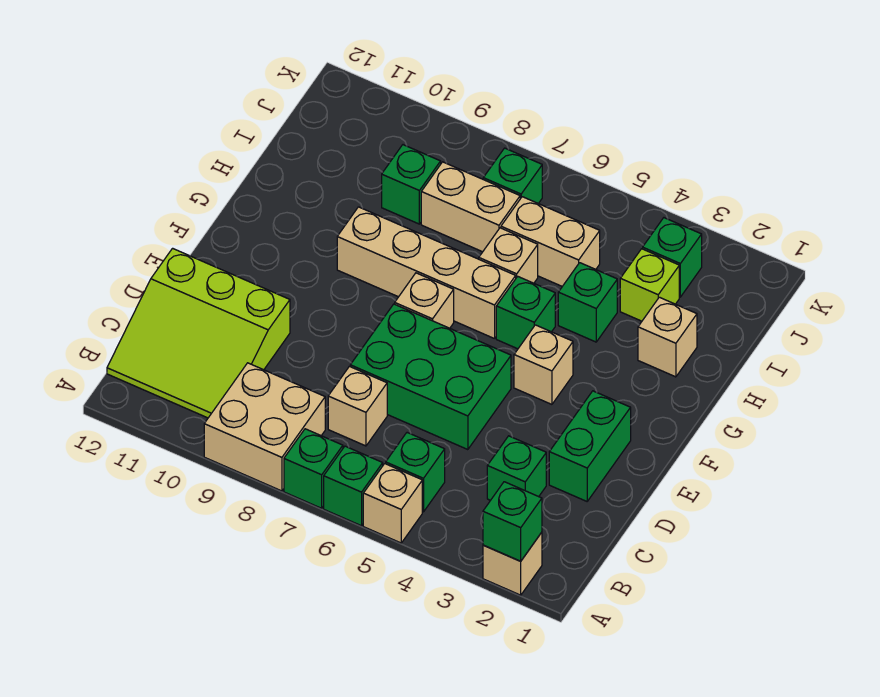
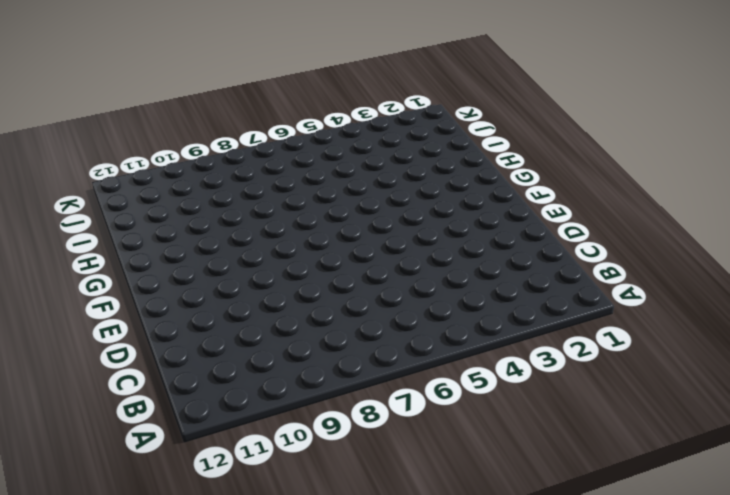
none -> tan brick A2 level 1
none -> tan brick A5 level 1
none -> green brick A6 level 1

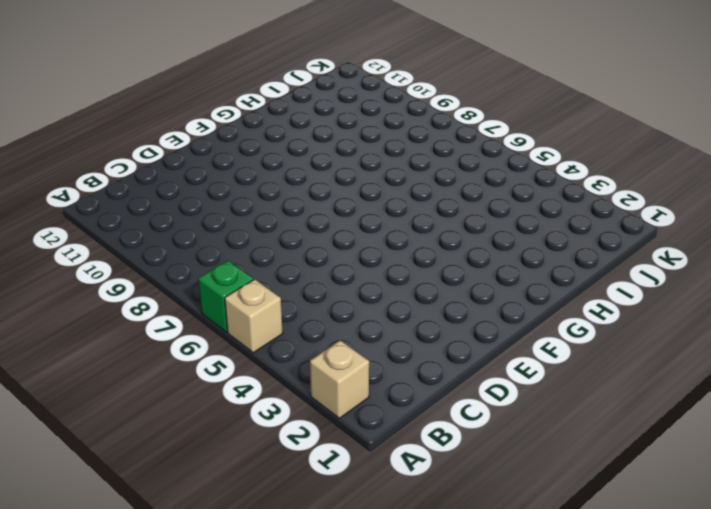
none -> green brick A7 level 1
none -> tan brick A8:B9 level 1
none -> green brick B5 level 1

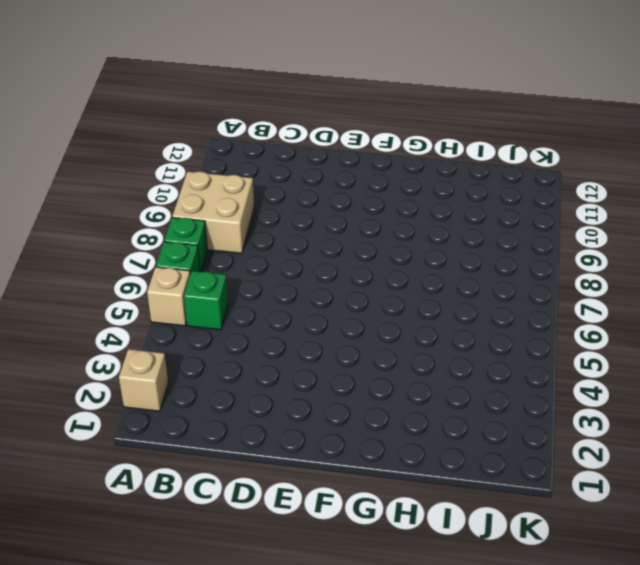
none -> lime slope B10:D12 level 1 top D
none -> green brick C3 level 1
none -> tan brick C7 level 1

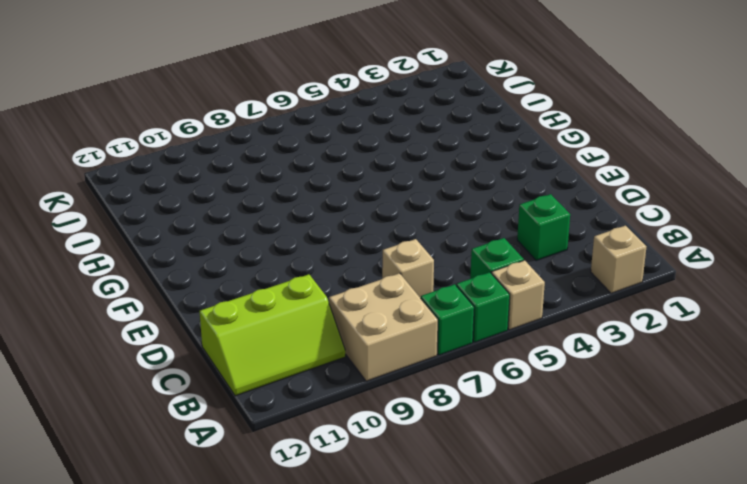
lime slope B10:C12 level 1 top C -> lime slope B10:D12 level 1 top D
none -> green brick D2:E2 level 1
none -> green brick D5:E7 level 1
none -> tan brick F4 level 1

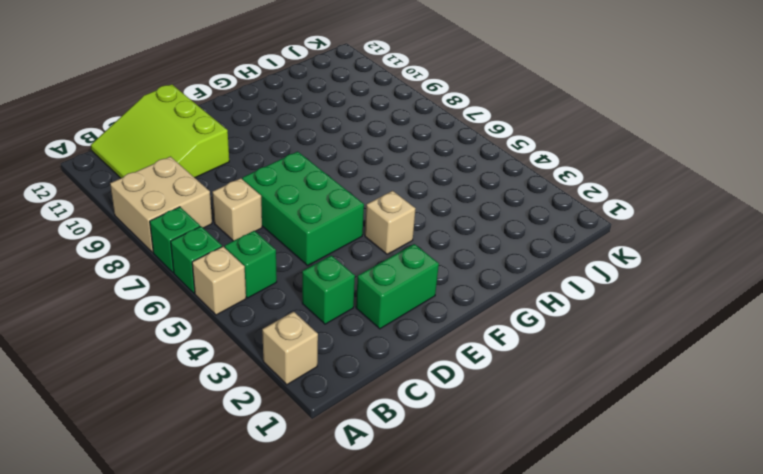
none -> tan brick F7 level 1
none -> green brick G5 level 1
none -> tan brick G6:G9 level 1

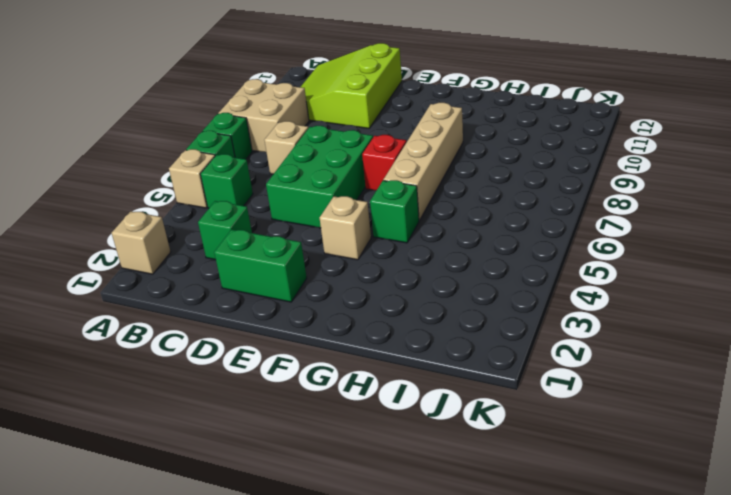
red brick F7 level 1 -> tan brick F7 level 1
none -> tan brick H2 level 1
none -> green brick H4 level 1
none -> tan brick H6 level 1

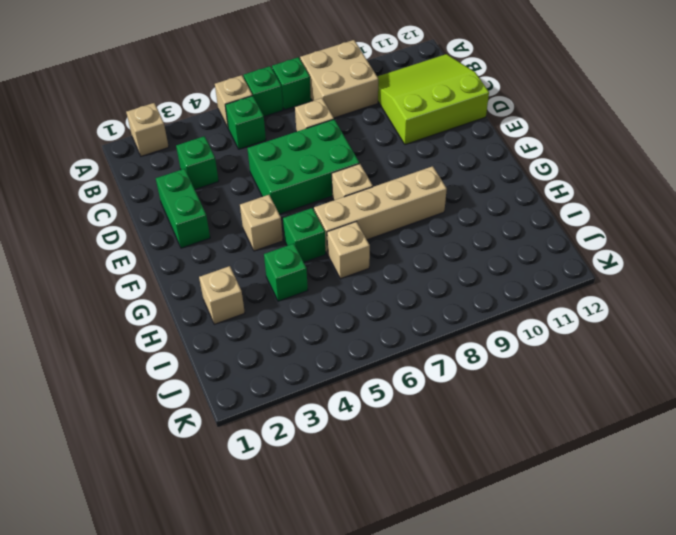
none -> lime brick I3 level 1
none -> tan brick I5:I6 level 1
none -> tan brick I7:I8 level 1

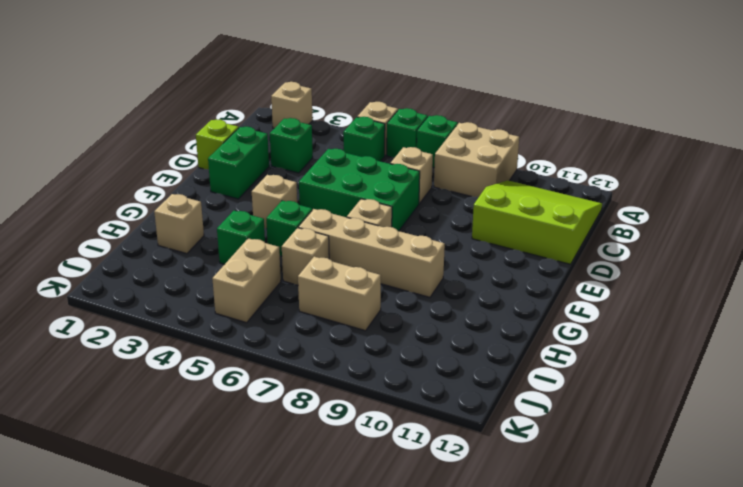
lime brick D1 level 1 -> lime brick I3 level 1
tan brick I5:J5 level 1 -> tan brick I5:I6 level 1
none -> green brick I9 level 1
none -> green brick J3 level 1
none -> green brick J7 level 1

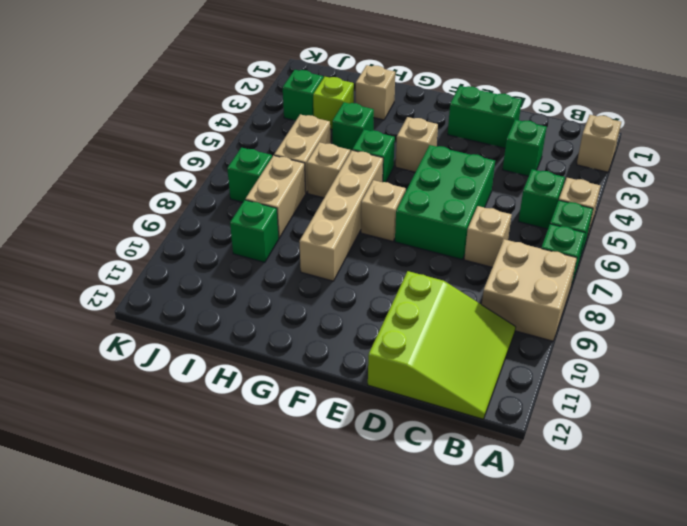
none -> green brick A2 level 2

